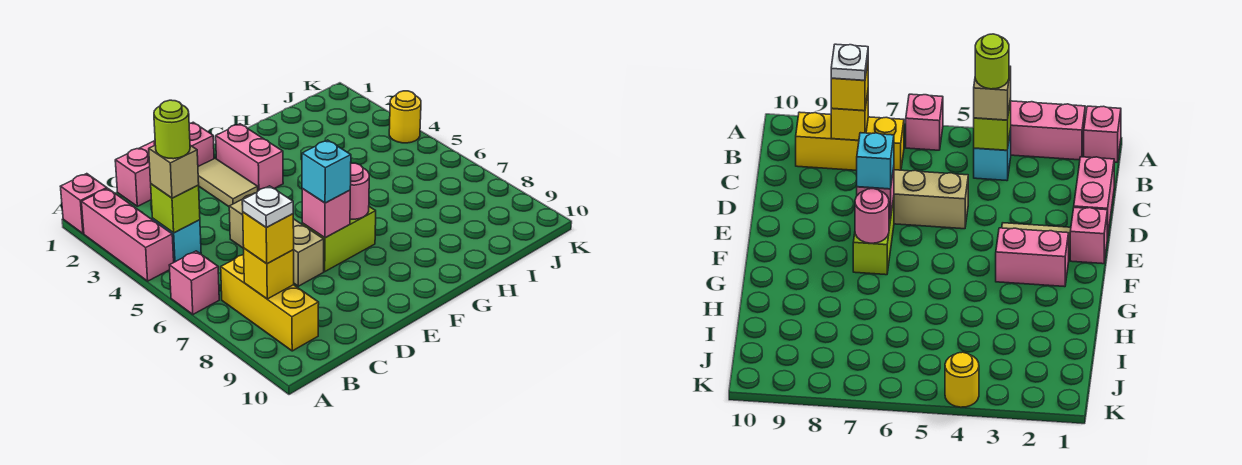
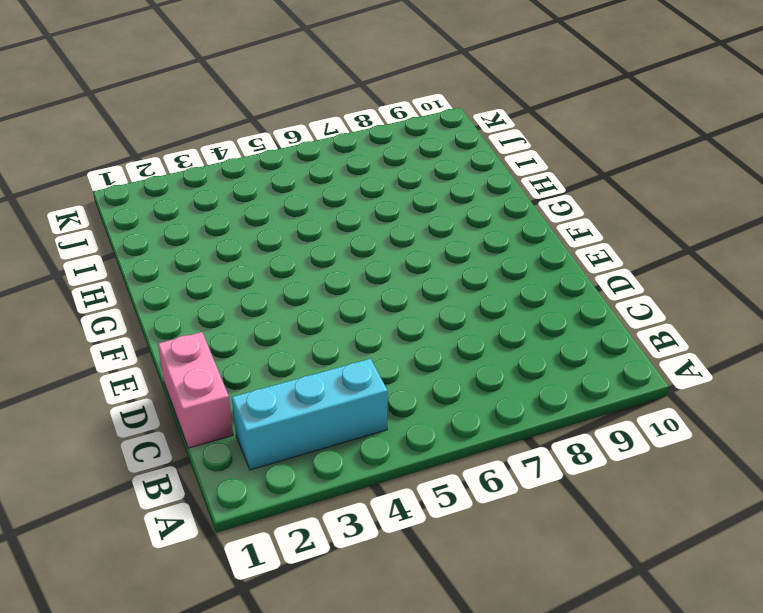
cyan brick B2:B4 level 1 -> cyan brick B4 level 1
none -> pink brick A1 level 1
none -> pink brick A2:A4 level 1
none -> pink brick A6 level 1

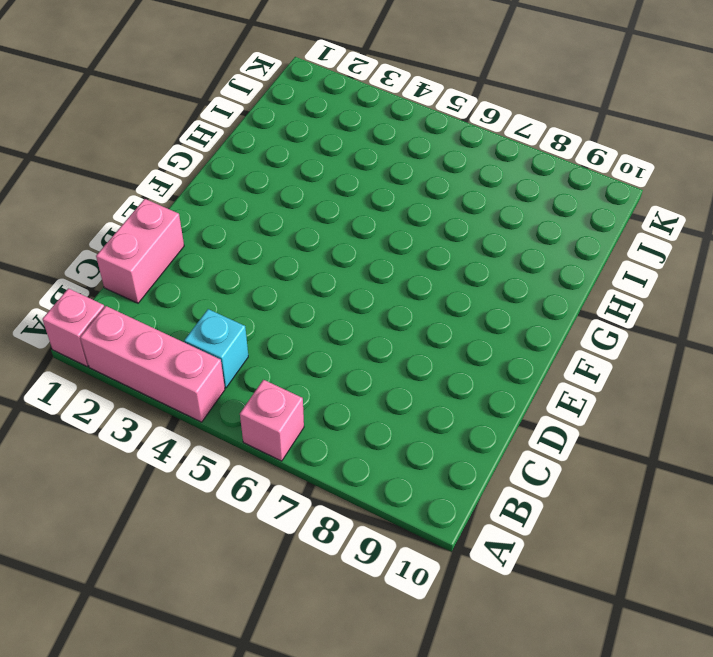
none -> yellow brick B7:B9 level 1
none -> tan brick D5:D7 level 1
none -> pink brick E1 level 1

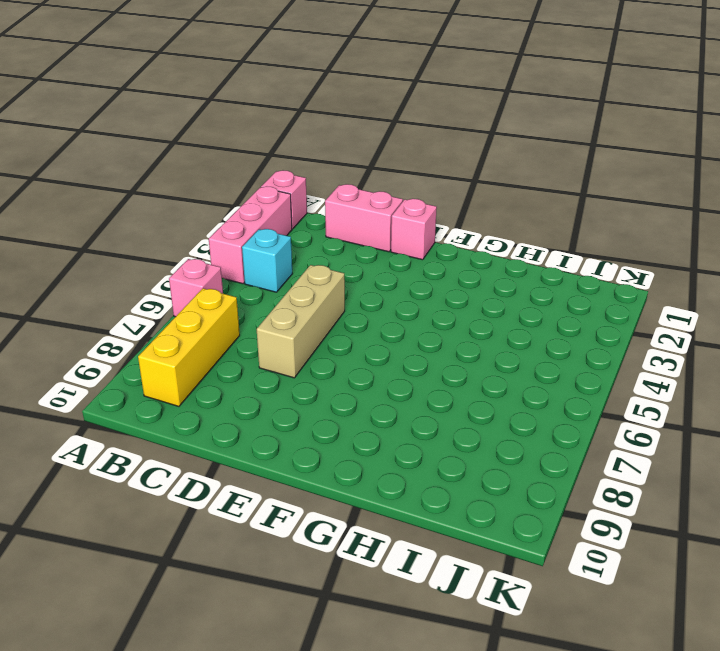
none -> tan tile E2:E3 level 1
none -> lime brick E7:F7 level 1
none -> pink brick F2:F3 level 1

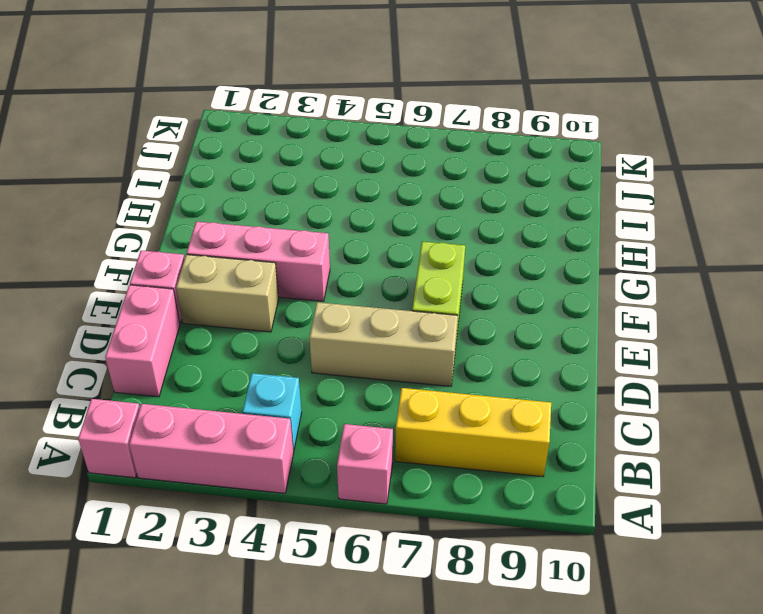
tan brick E2:E3 level 1 -> tan tile E2:E3 level 1
pink brick F2:F4 level 1 -> pink brick F2:F3 level 1
none -> yellow round brick K4 level 1
none -> lime brick B4 level 2
none -> yellow brick B8 level 2

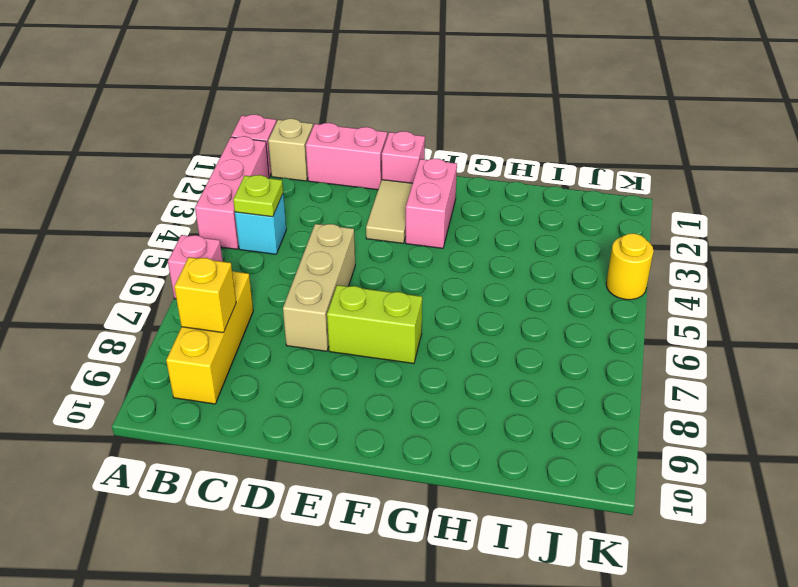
tan brick B1 level 1 -> tan brick B4 level 3
lime plate B4 level 2 -> lime brick B4 level 2
none -> pink brick E7 level 2
none -> pink round brick F7 level 2
none -> yellow brick B8 level 3

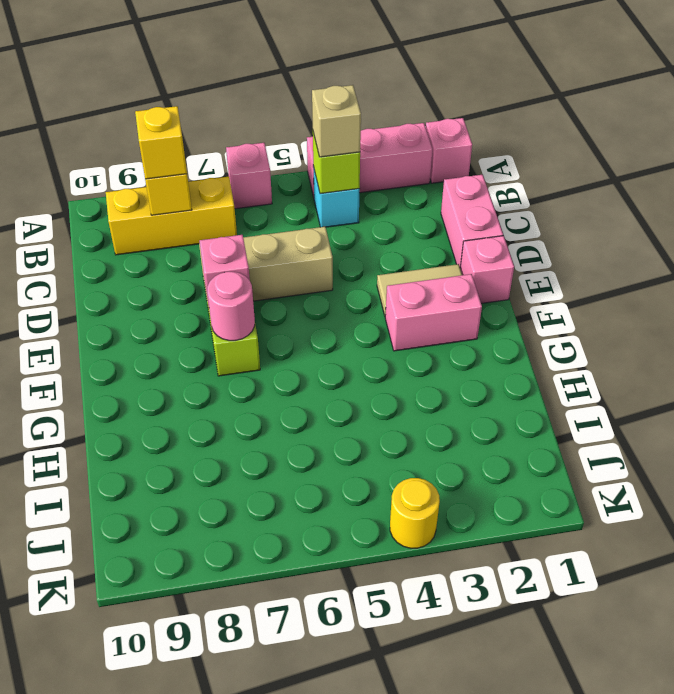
none -> cyan brick E7 level 3
none -> lime round brick B4 level 4
none -> white plate B8 level 4

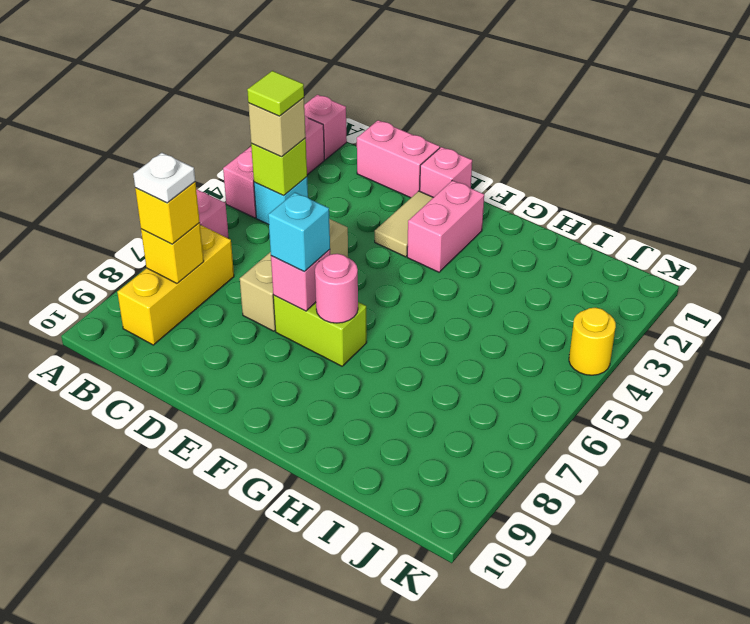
lime tile B4 level 4 -> lime round brick B4 level 4

